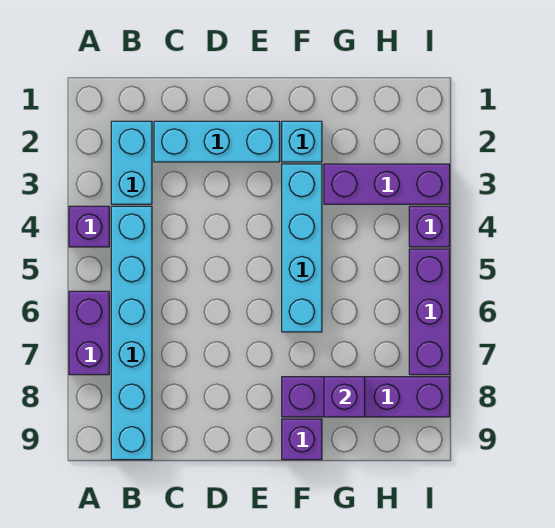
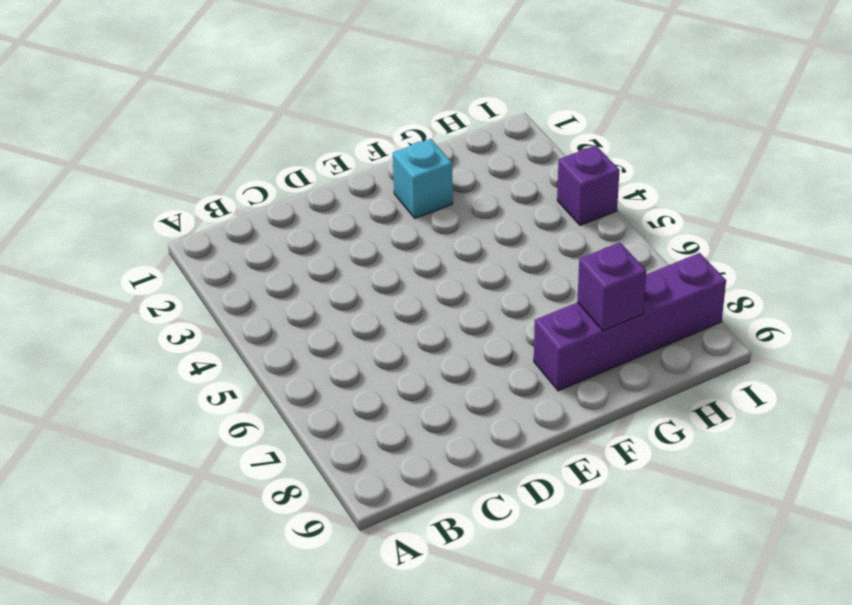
none -> purple brick A4 level 1
none -> purple brick A6:A7 level 1
none -> cyan brick B2:B3 level 1

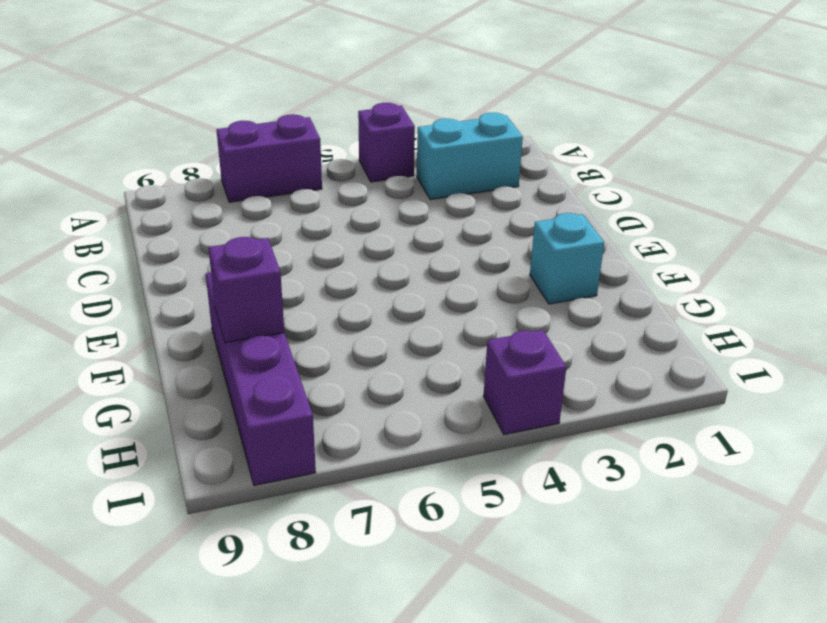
none -> cyan brick B4:B9 level 1
none -> cyan brick C2:E2 level 1
none -> cyan brick F3:F6 level 1

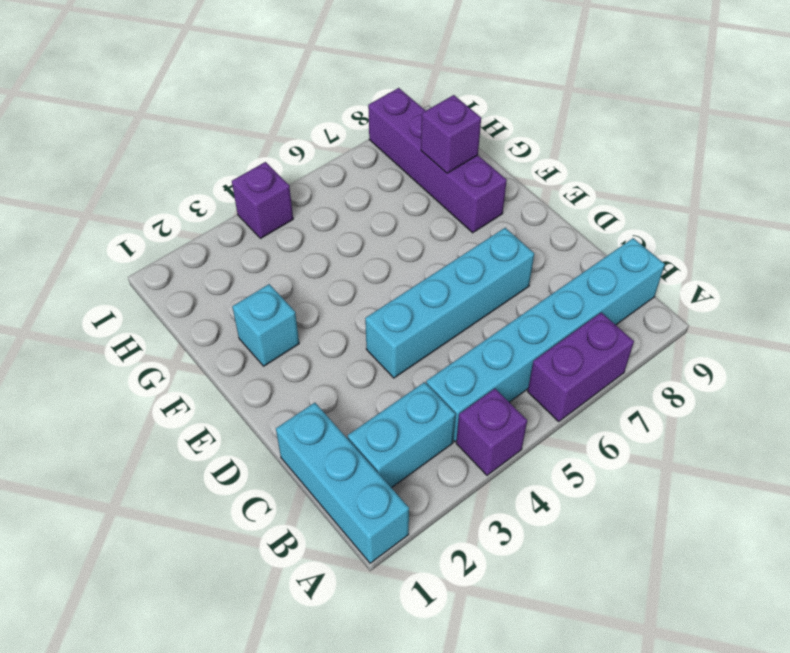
cyan brick A1:C1 level 1 -> cyan brick C2:E2 level 1
cyan brick D4:D7 level 1 -> cyan brick F3:F6 level 1
none -> purple brick F9 level 1
none -> purple brick G3:I3 level 1
none -> purple brick I5:I7 level 1

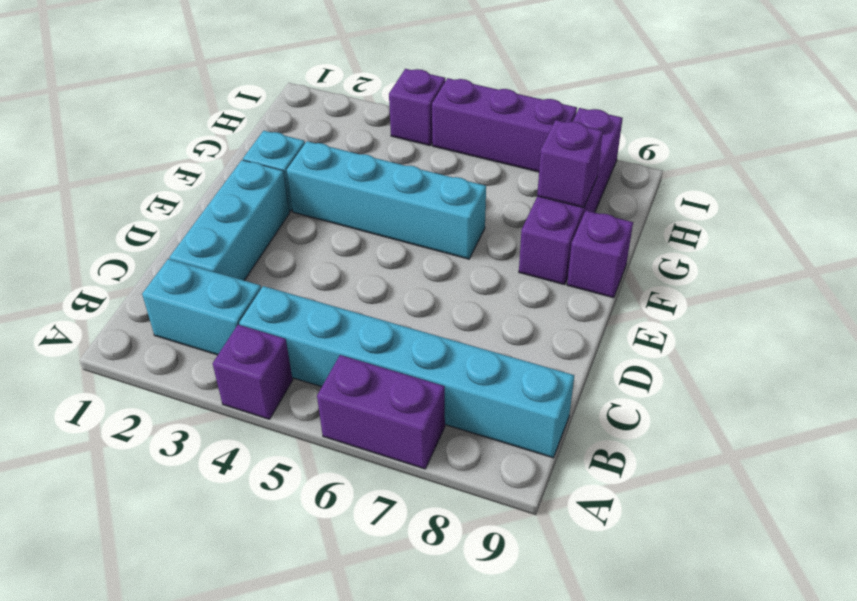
none -> purple brick G3:I3 level 1

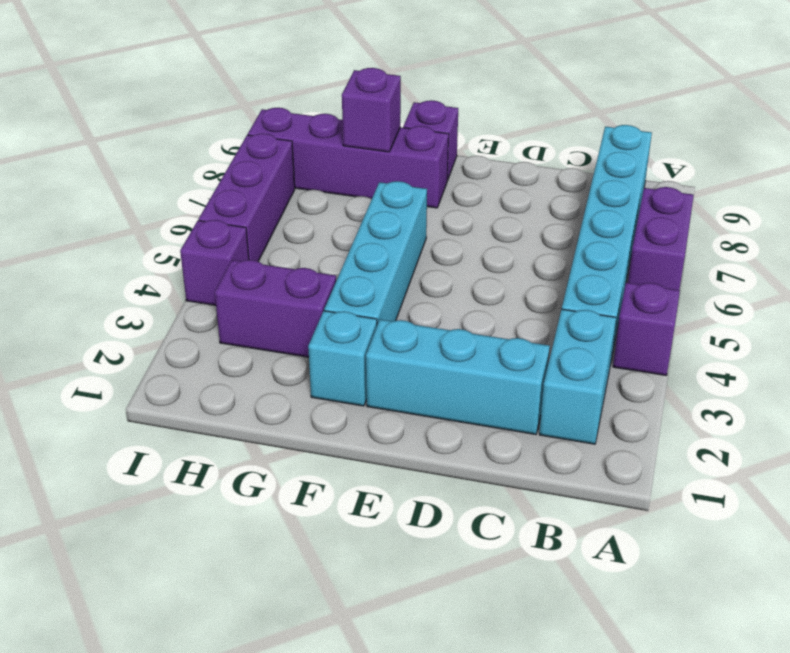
purple brick G3:H3 level 1 -> purple brick G3:I3 level 1

